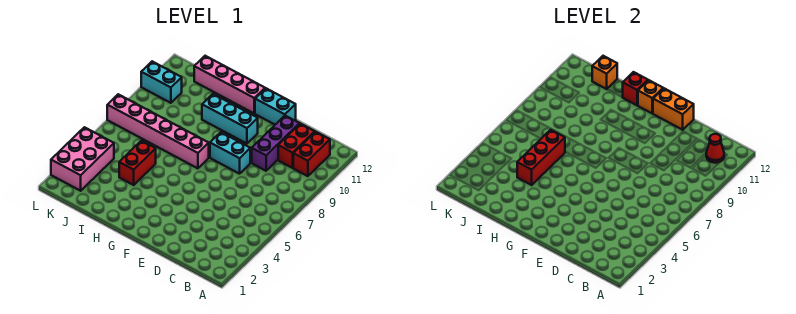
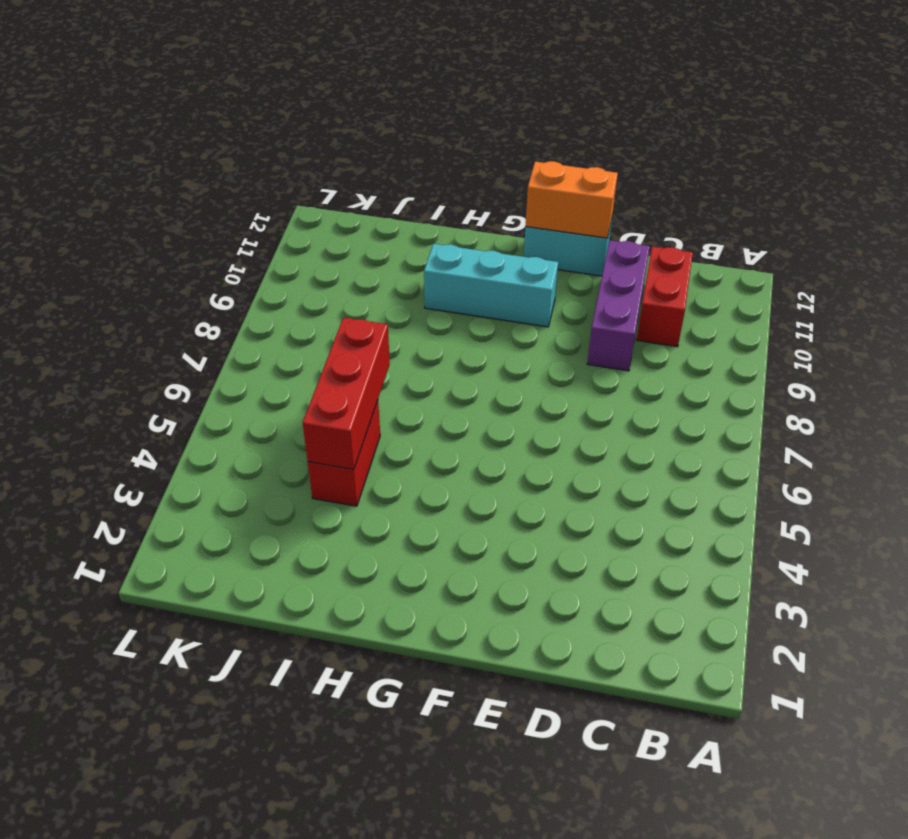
none -> red brick B10:B11 level 1
none -> cyan brick E8:F8 level 1
none -> pink brick G7:L7 level 1

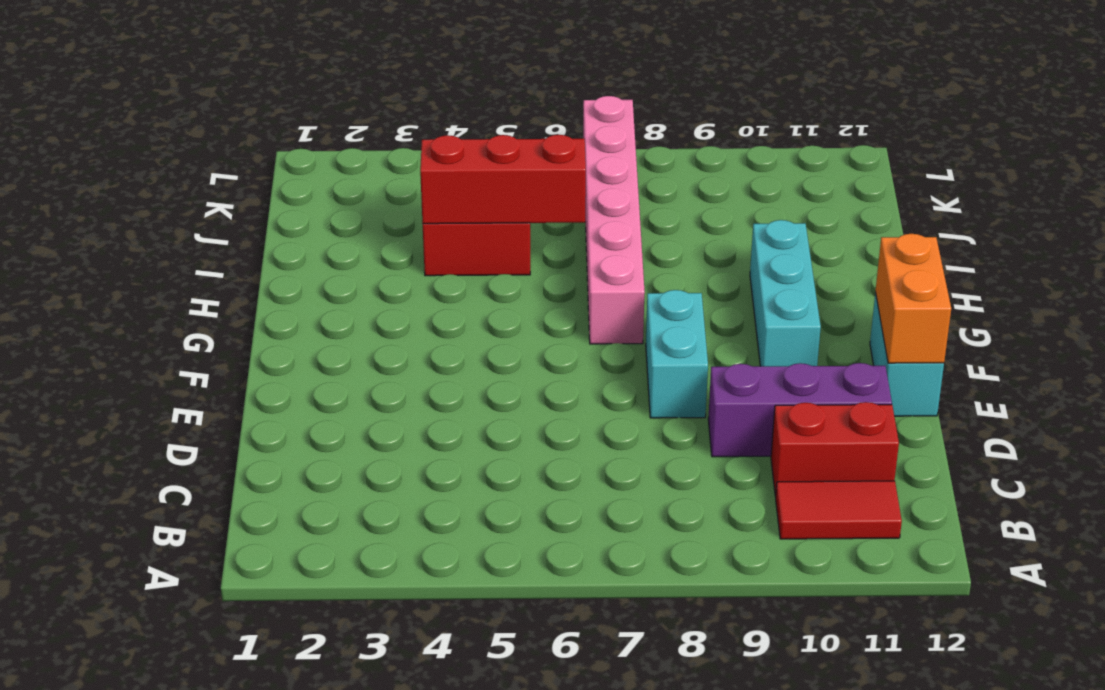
red tile B10:B11 level 1 -> red brick B10:B11 level 1
none -> pink brick G12:J12 level 1
none -> pink brick K2:L4 level 1
none -> cyan brick K10:L10 level 1

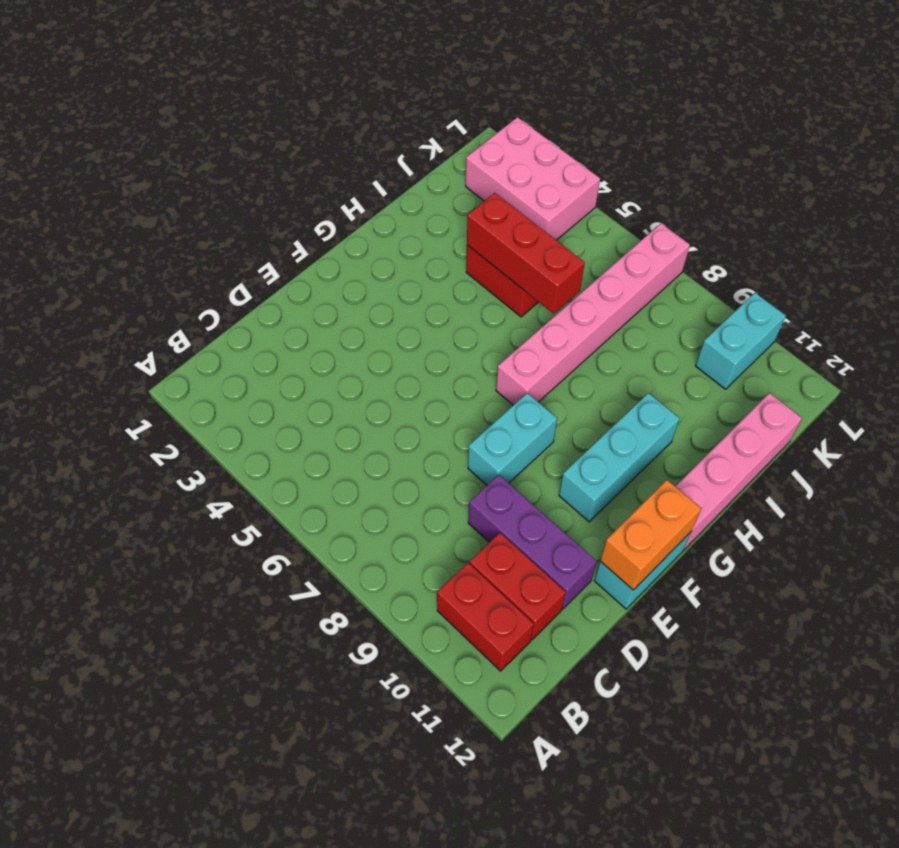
none -> red cone B11 level 2
none -> orange brick G12 level 2
none -> red brick H12 level 2

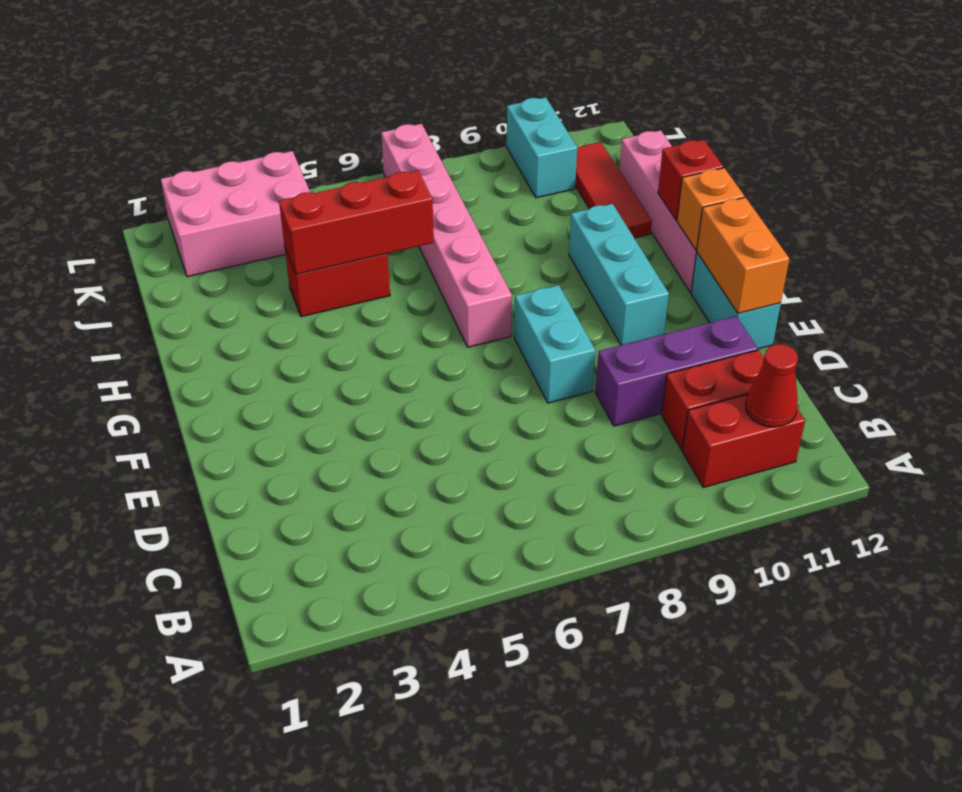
red tile I11:K11 level 1 -> none
none -> orange brick J12 level 2

